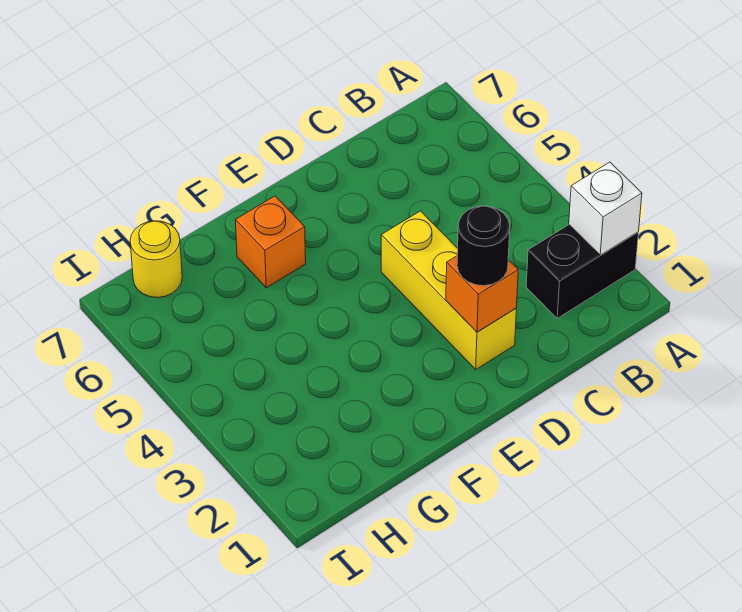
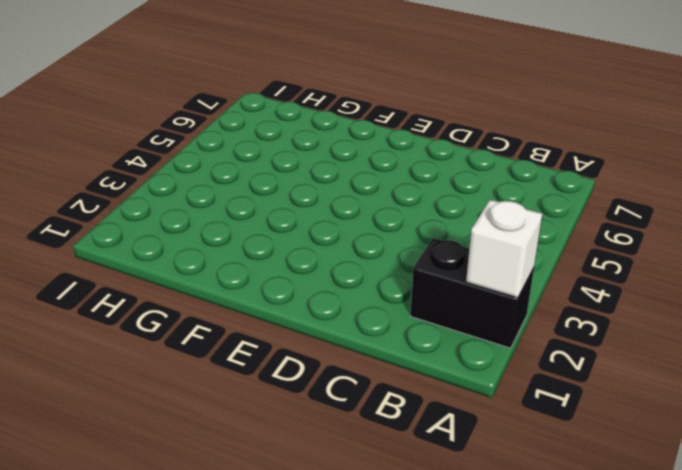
none -> yellow brick D2:D4 level 1
none -> orange brick F6 level 1

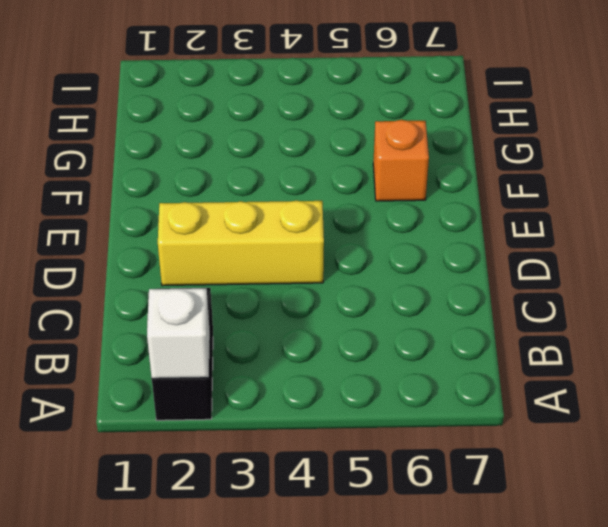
none -> yellow round brick H7 level 1
none -> orange brick D2 level 2

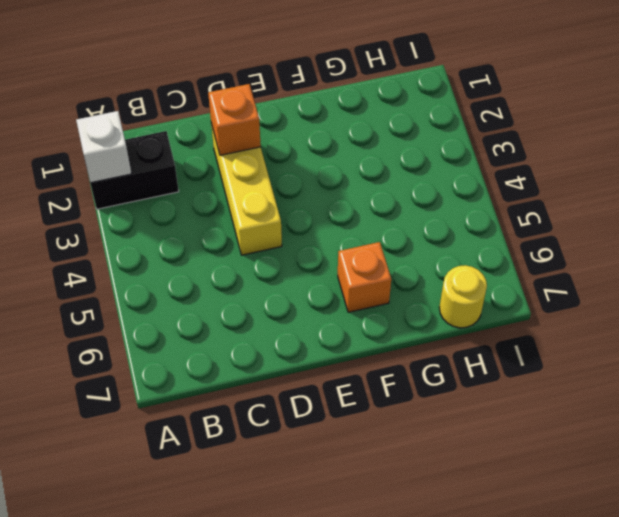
none -> black round brick D2 level 3

